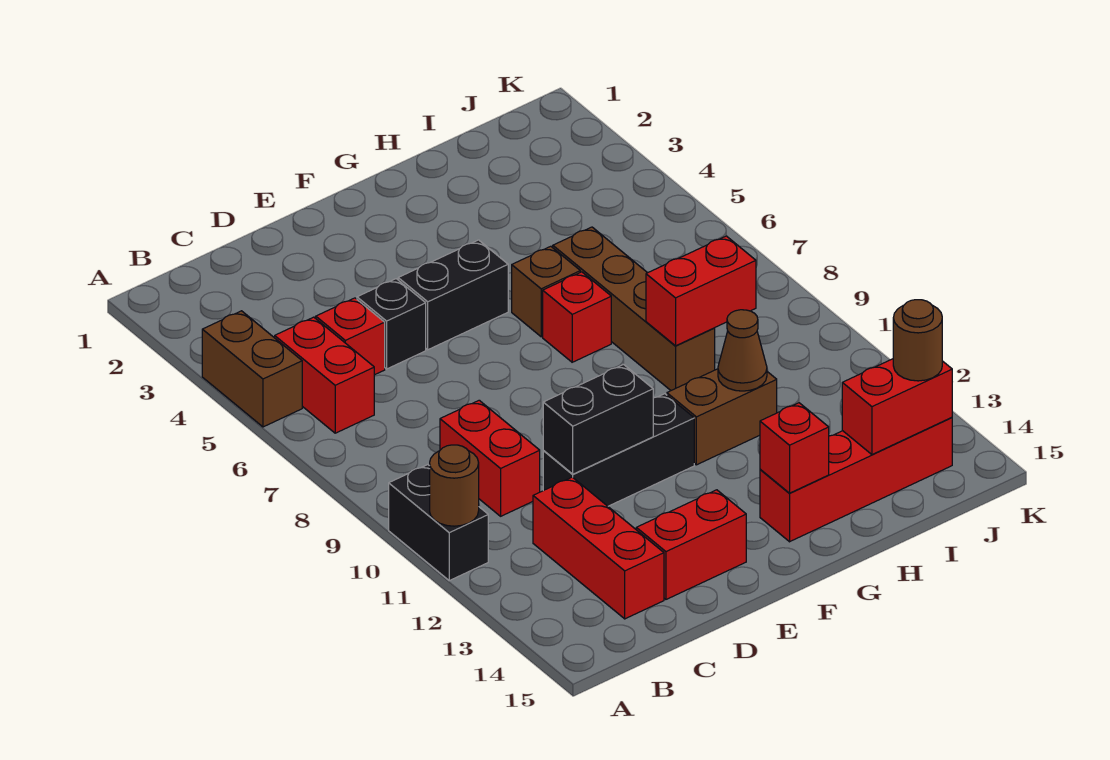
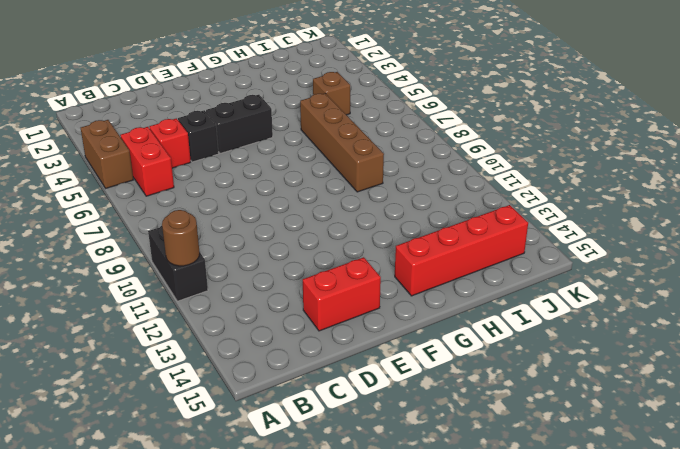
brown brick I5 level 1 -> brown brick G6 level 1
none -> red brick C9:C10 level 1
none -> red brick C12:C14 level 1
none -> black brick D11:F11 level 1

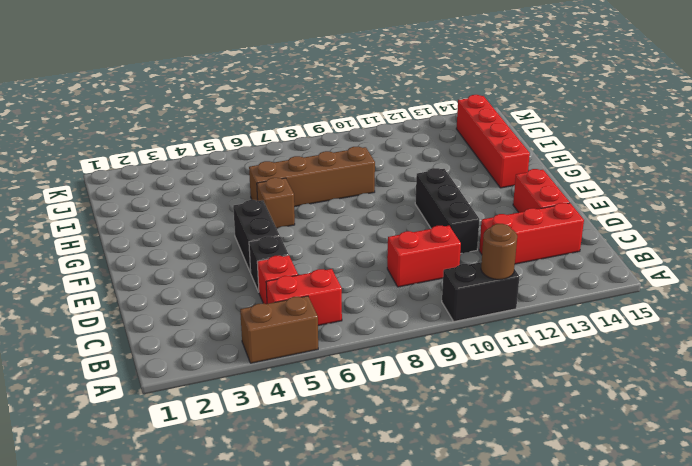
none -> red brick G7 level 1
none -> brown brick G11:H11 level 1
none -> black brick D11:E11 level 2

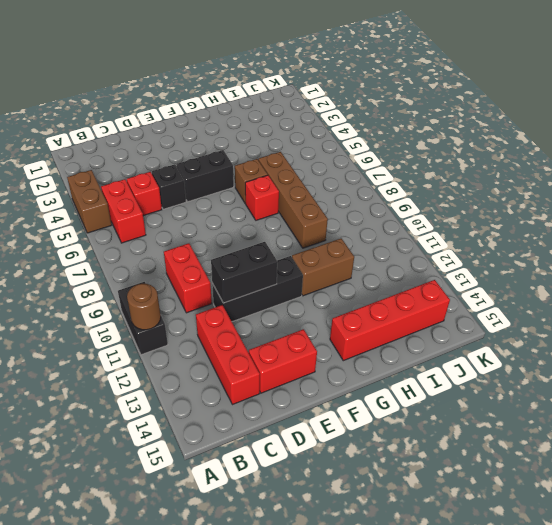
none -> red brick G14 level 2
none -> red brick H9:I9 level 2
none -> brown cone H11 level 2

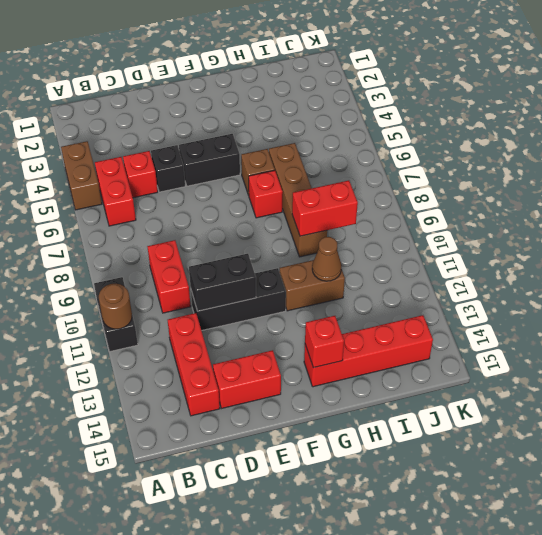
none -> red brick I14:J14 level 2
none -> brown round brick J14 level 3

